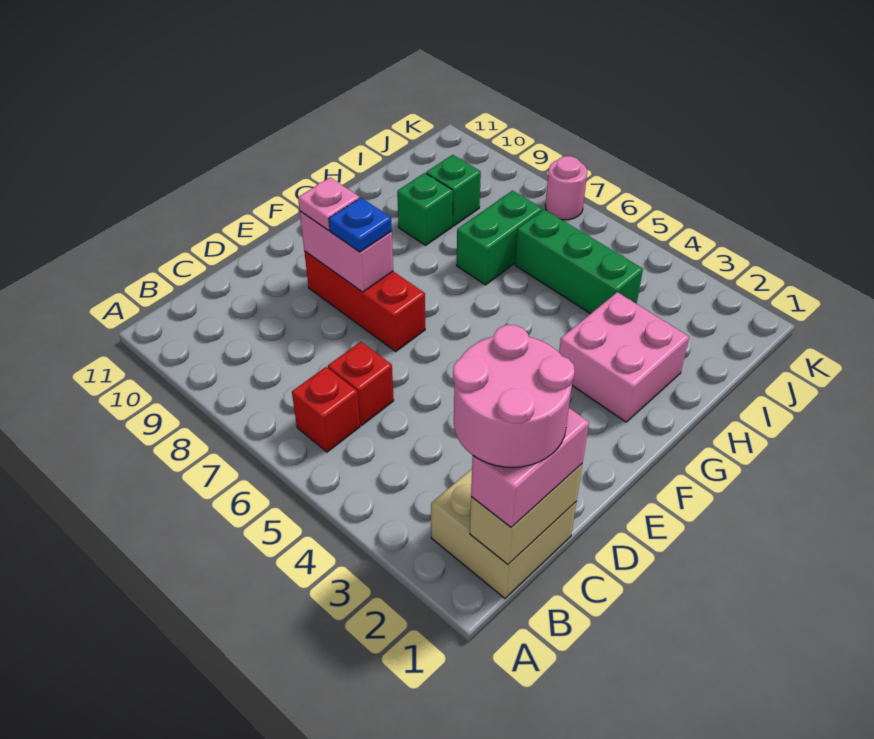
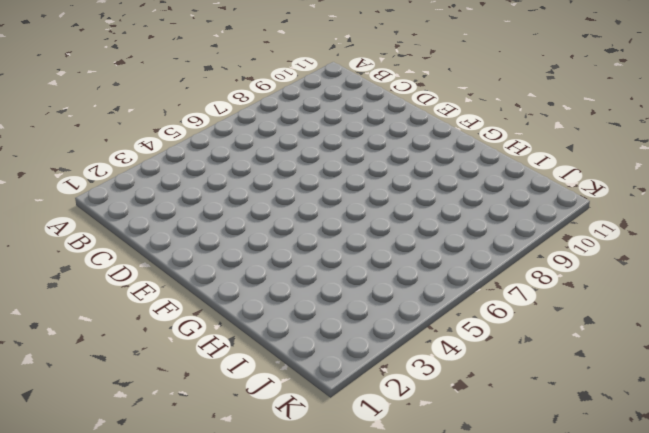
none -> tan brick B1:C2 level 1
none -> red brick B6 level 1
none -> red brick C6 level 1

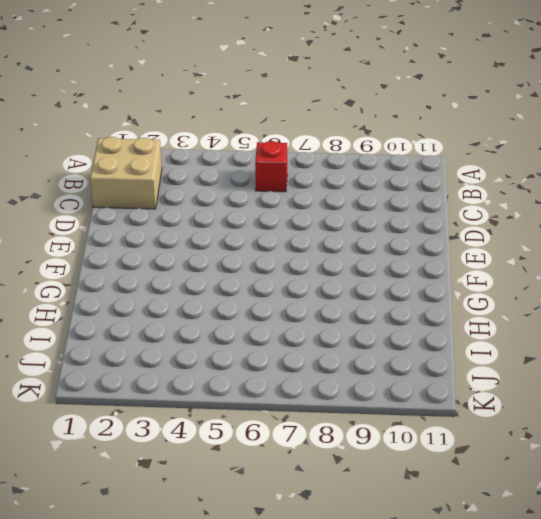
none -> red brick C6 level 1
none -> red brick E7:E9 level 1
none -> pink brick G2:H3 level 1

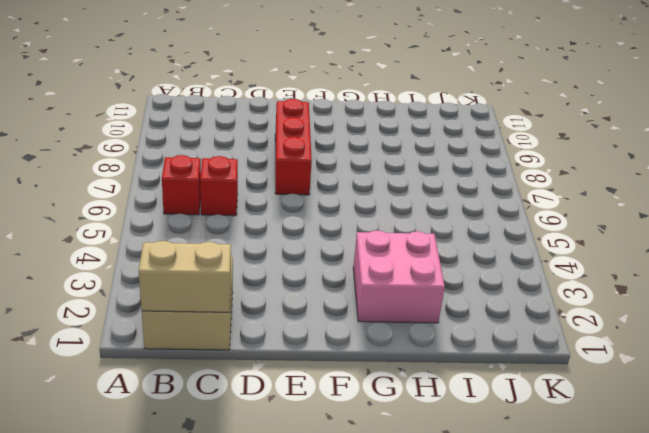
none -> green brick H7:I7 level 1
none -> green brick H9 level 1
none -> green brick I4:I6 level 1

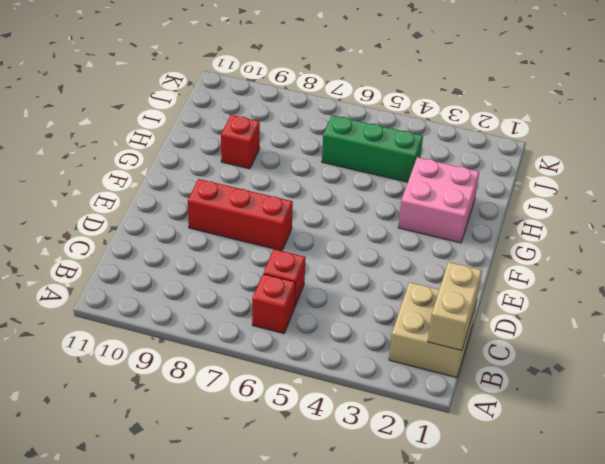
red brick H9 level 1 -> green brick H9 level 1
none -> green brick H7:I7 level 1
none -> green brick I9 level 1
none -> pink round brick K7 level 1

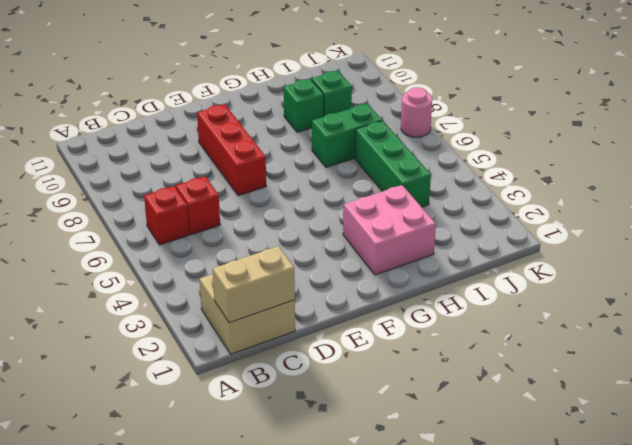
none -> pink brick E8:E9 level 2
none -> pink brick B1:C1 level 3
none -> blue plate E8 level 3

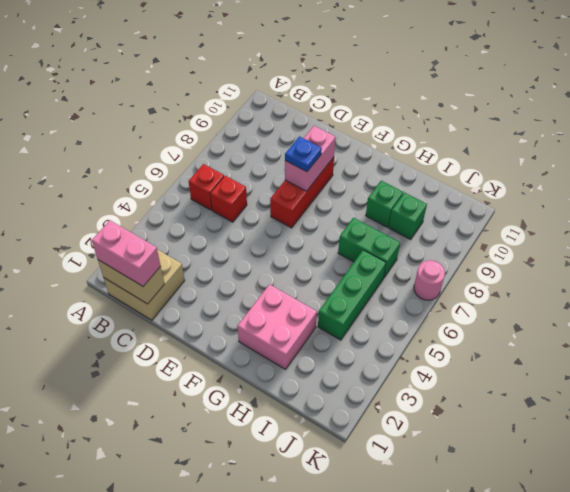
none -> pink plate E9 level 3
none -> pink round brick B1:C2 level 4

